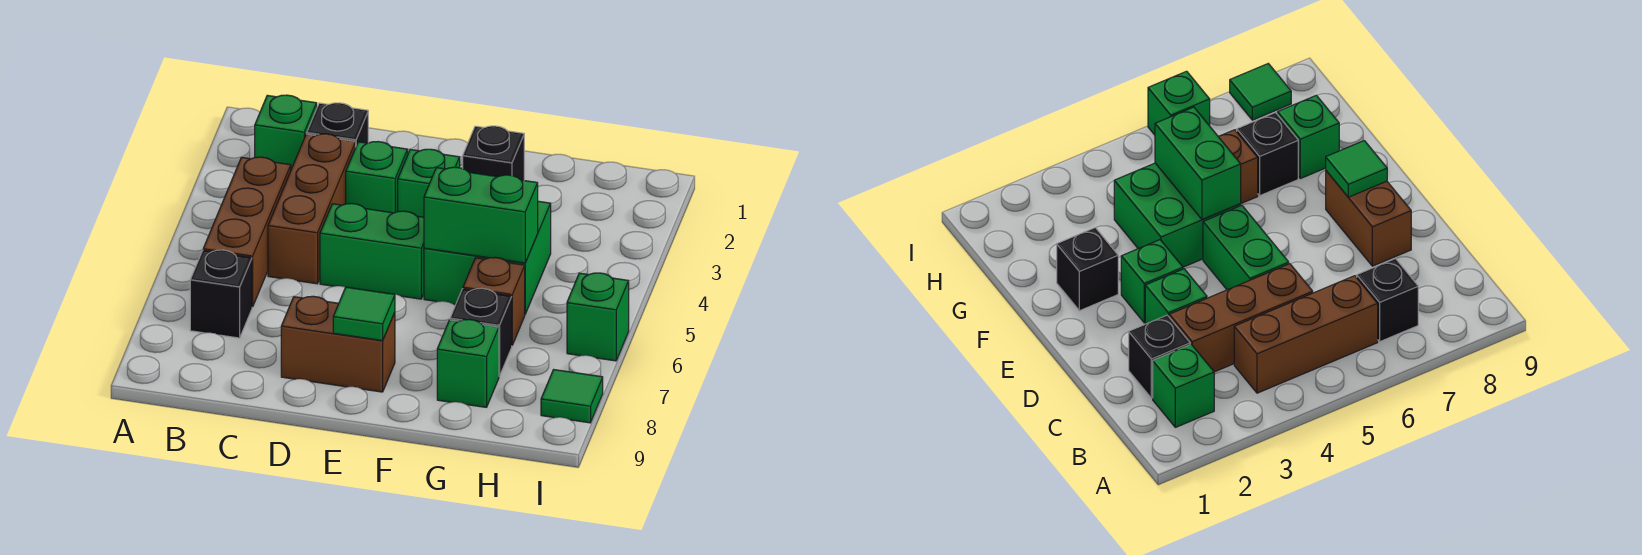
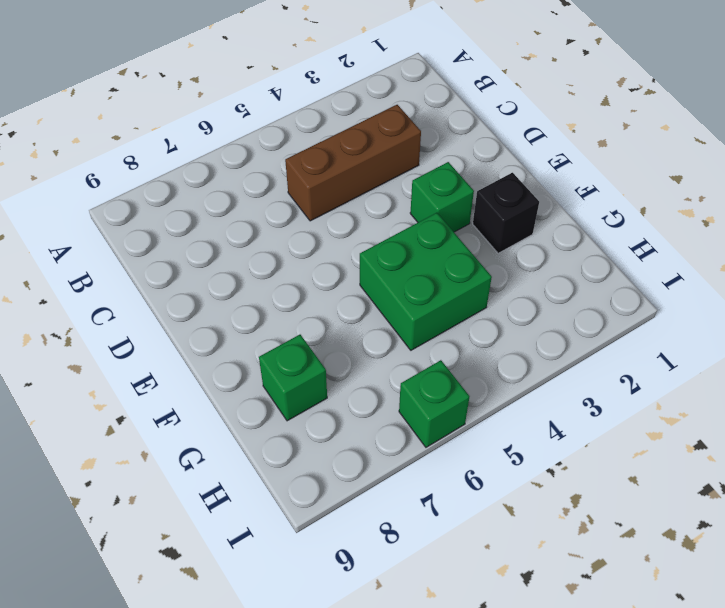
none -> green brick B2 level 1
none -> brown brick B4:B6 level 1
none -> black brick B7 level 1

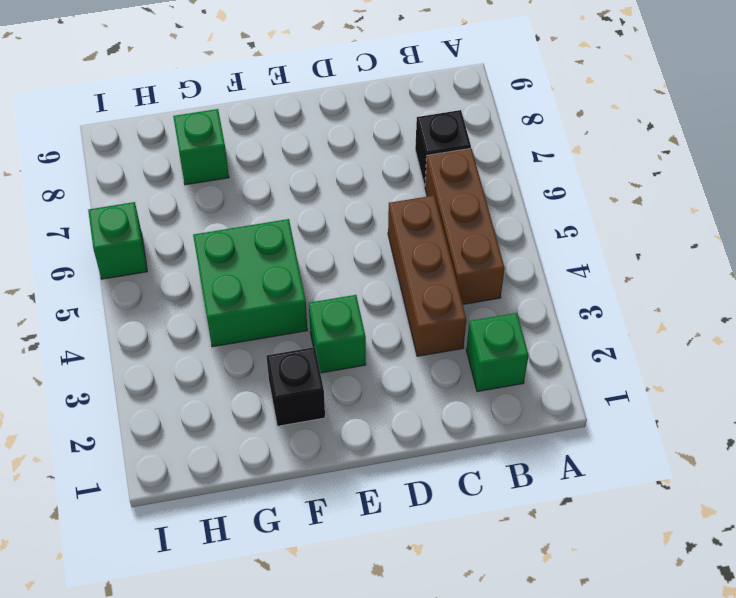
none -> black brick C2 level 1
none -> green brick D3 level 1
none -> green brick D5:E5 level 1

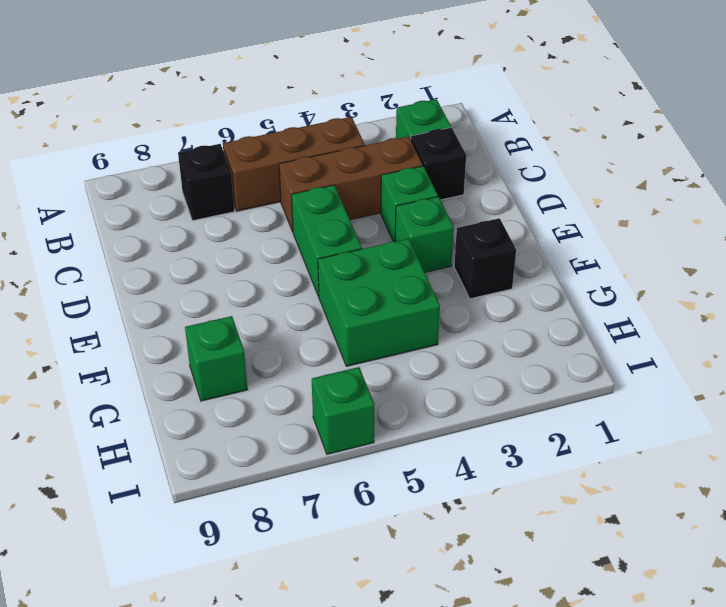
none -> brown brick D8:E8 level 1
none -> brown brick G6 level 1
none -> black brick G7 level 1

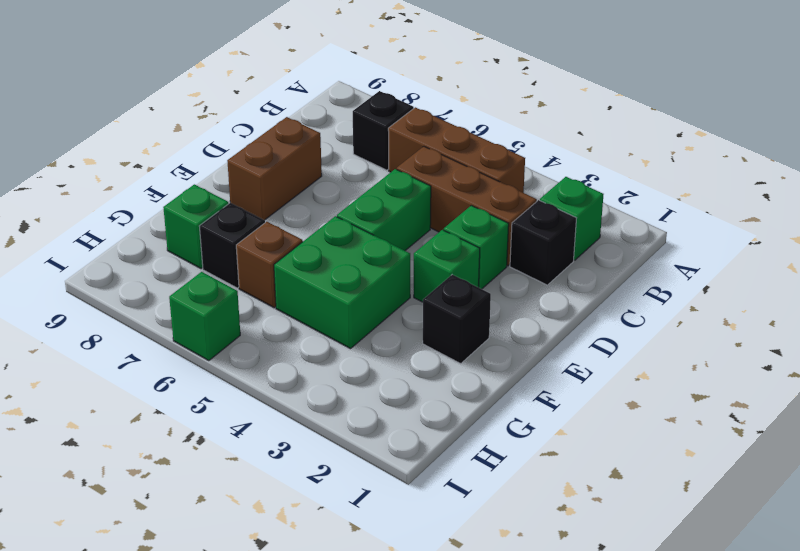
none -> green tile I8 level 1
none -> green tile E8 level 2
none -> green brick F5:G5 level 2

